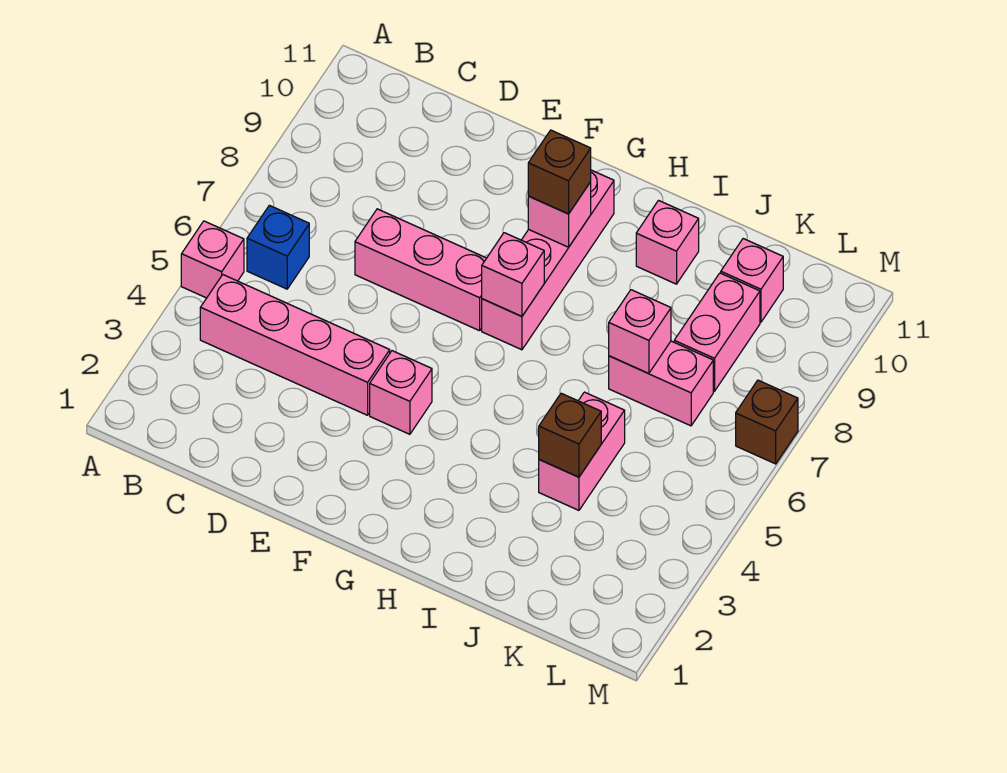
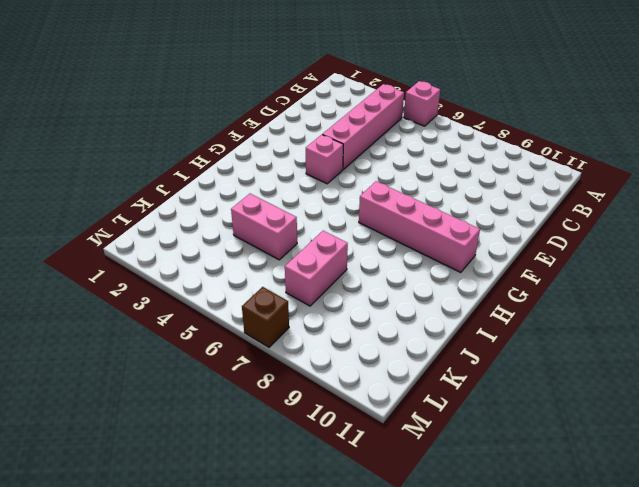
none -> blue brick B6 level 1
none -> pink brick D7:F7 level 1
none -> pink brick I10 level 1

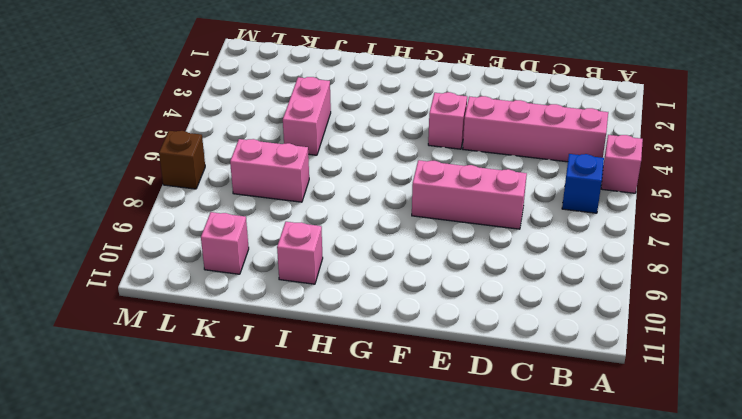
none -> pink brick G7:G10 level 1
none -> pink brick K8:K9 level 1
none -> pink brick G7 level 2

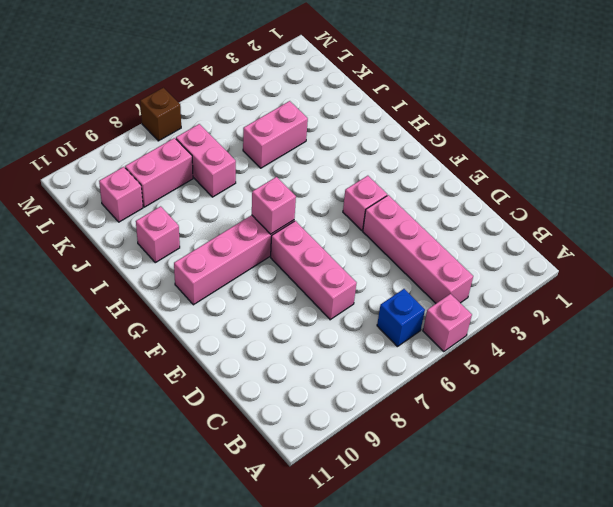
none -> pink brick G9 level 2
none -> brown brick J4 level 2
none -> pink brick J7 level 2

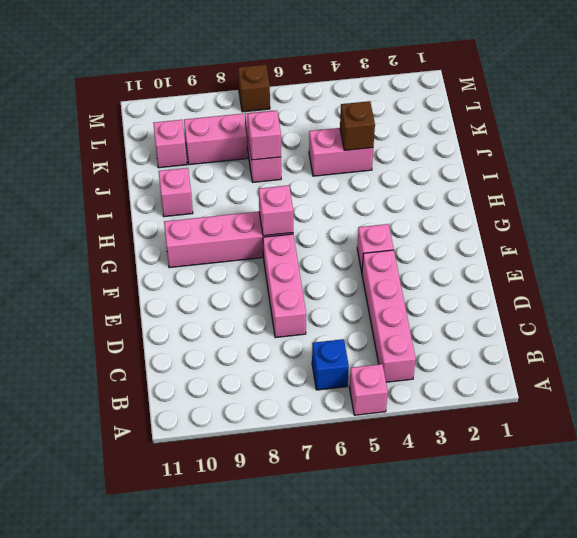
none -> pink brick G9 level 2
none -> brown brick G9 level 3

